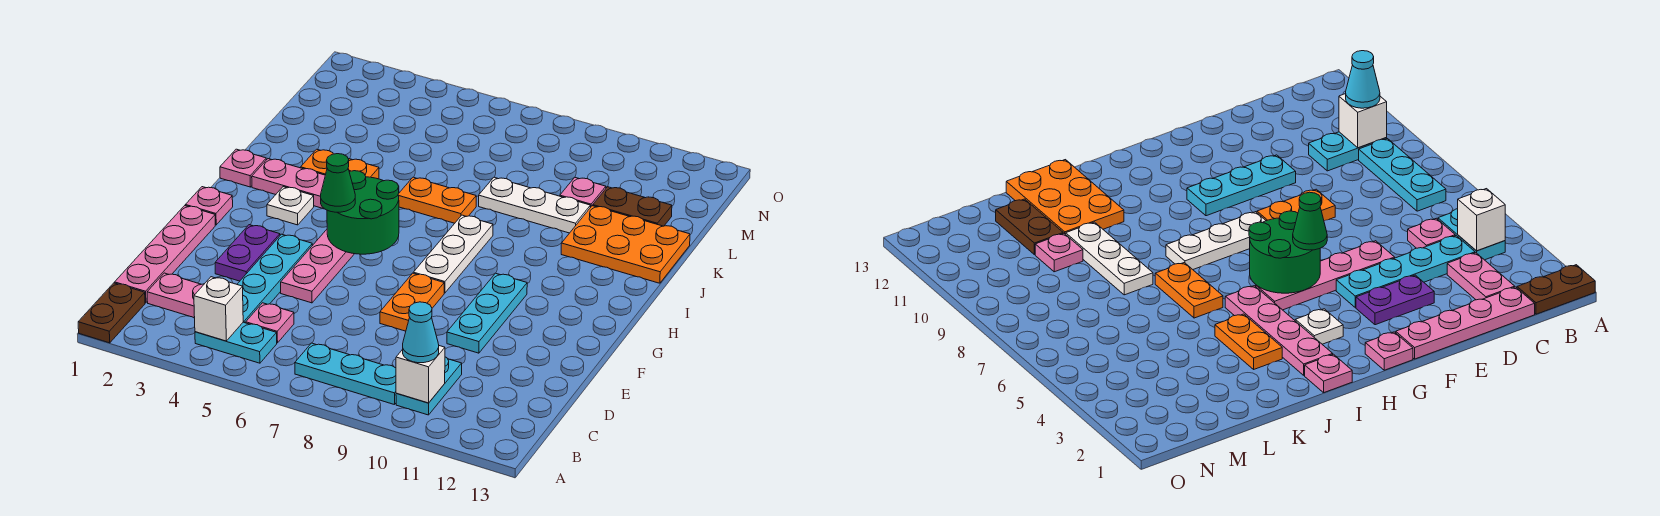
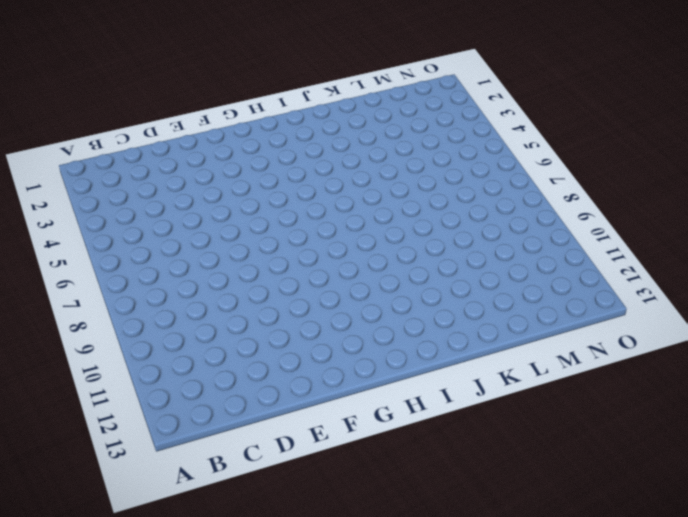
none -> brown plate A1:B1 level 1
none -> cyan plate B4:B5 level 1
none -> cyan plate B7:B9 level 1

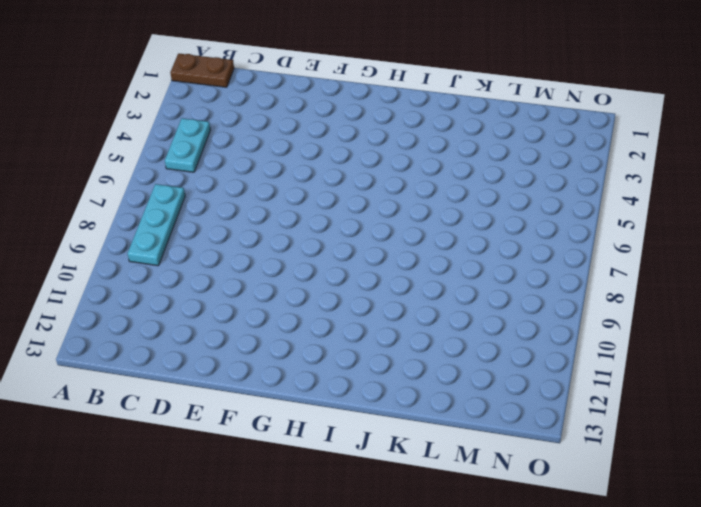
none -> cyan plate B10:C10 level 1
none -> pink plate C1:F1 level 1
none -> pink plate C2:C3 level 1

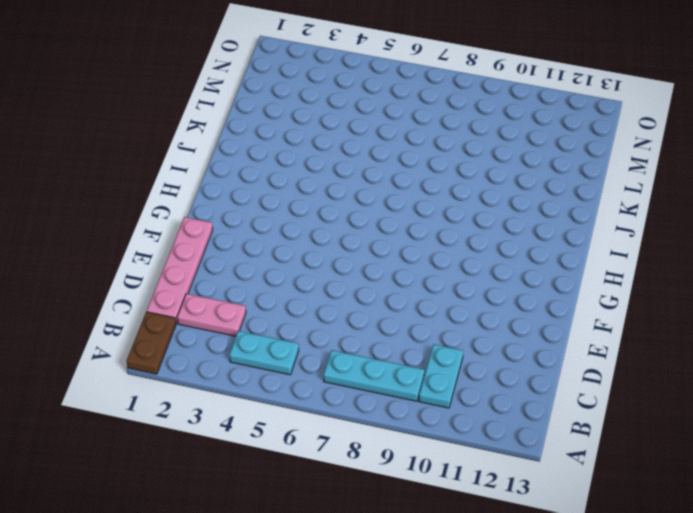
none -> cyan plate C4:F4 level 1
none -> pink plate C5 level 1
none -> purple plate E3:F3 level 1

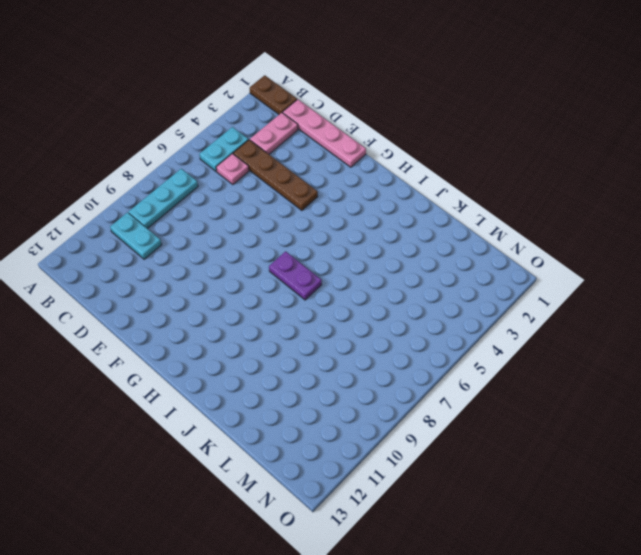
brown plate C4:F4 level 1 -> cyan plate C4:F4 level 1
purple plate H7:I7 level 1 -> purple plate E3:F3 level 1
none -> pink plate E5:H5 level 1
none -> orange plate E8:F8 level 1
none -> cyan plate E10:G10 level 1

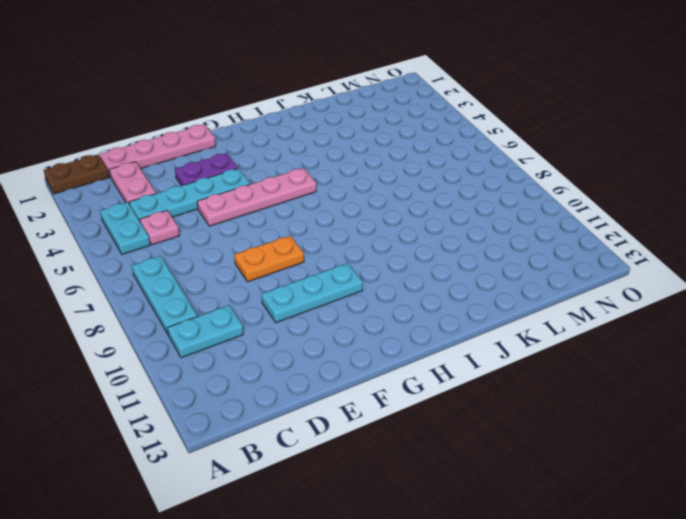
none -> pink plate G1 level 1
none -> white plate G8:I8 level 1
none -> white plate H3 level 1

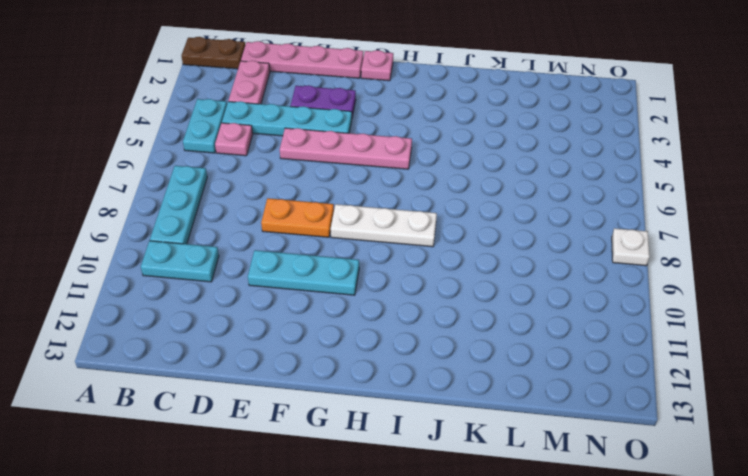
white plate O8 level 1 -> white plate H3 level 1
none -> pink plate I1 level 1
none -> pink plate I2:I5 level 1
none -> orange plate J3:J4 level 1

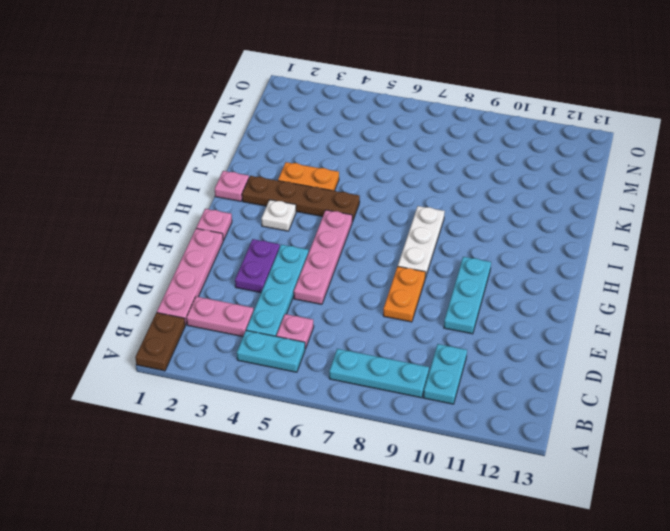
brown plate I2:I5 level 1 -> pink plate I2:I5 level 1
none -> orange plate J6:J7 level 1
none -> orange plate J11:K13 level 1
none -> white plate K8:K10 level 1

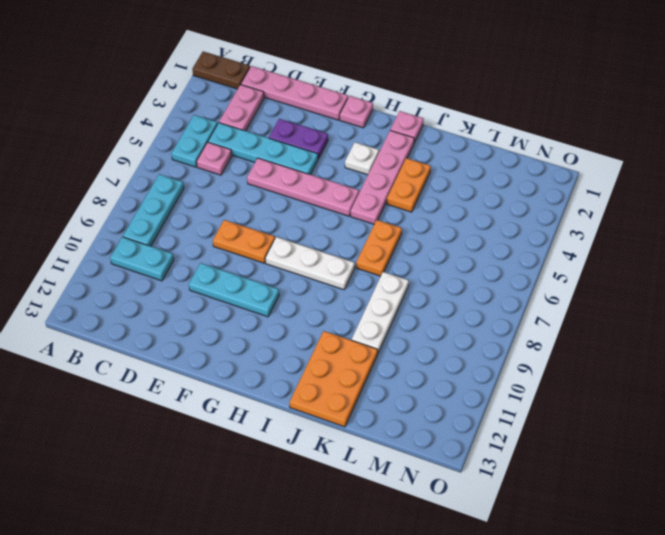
none -> pink plate L10 level 1
none -> brown plate L11:L12 level 1
none -> white brick B4 level 2

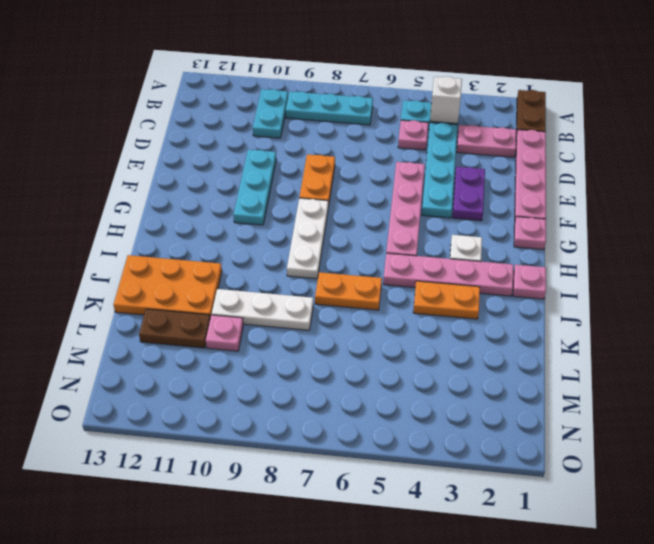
none -> white brick B10 level 2
none -> green round brick G5:H6 level 2
none -> cyan cone B10 level 3

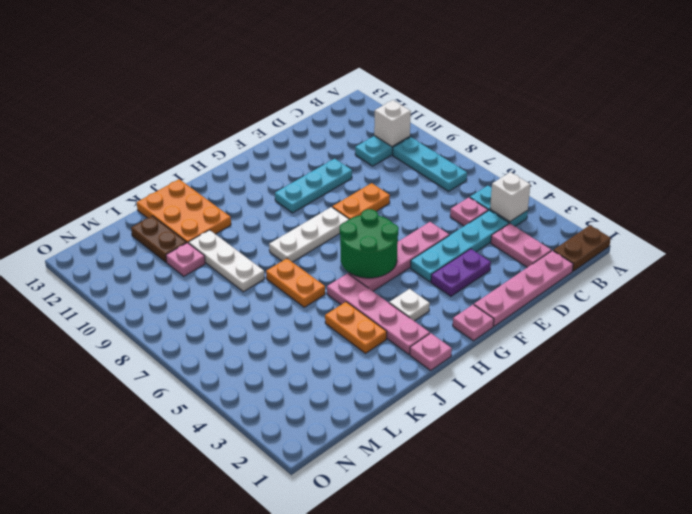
none -> cyan cone B10 level 3
none -> green cone G5 level 3

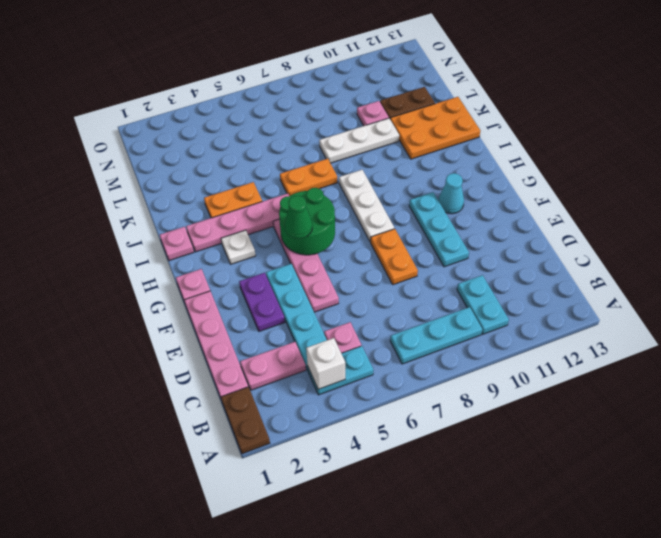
cyan cone G11 level 1 -> cyan cone B10 level 3
none -> white brick B10 level 2

